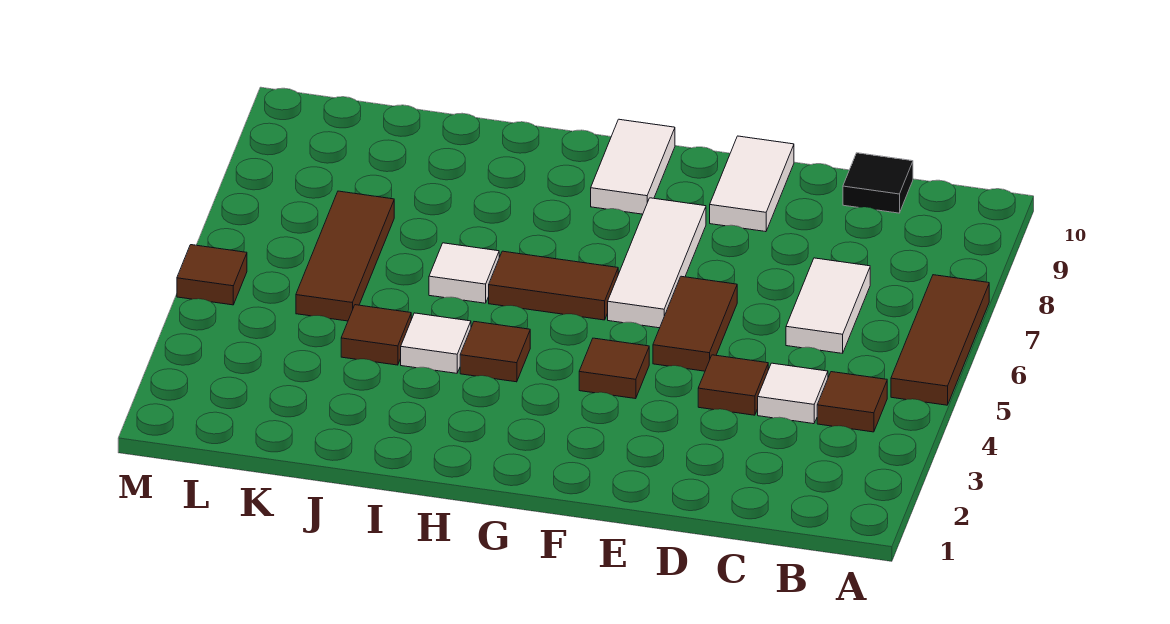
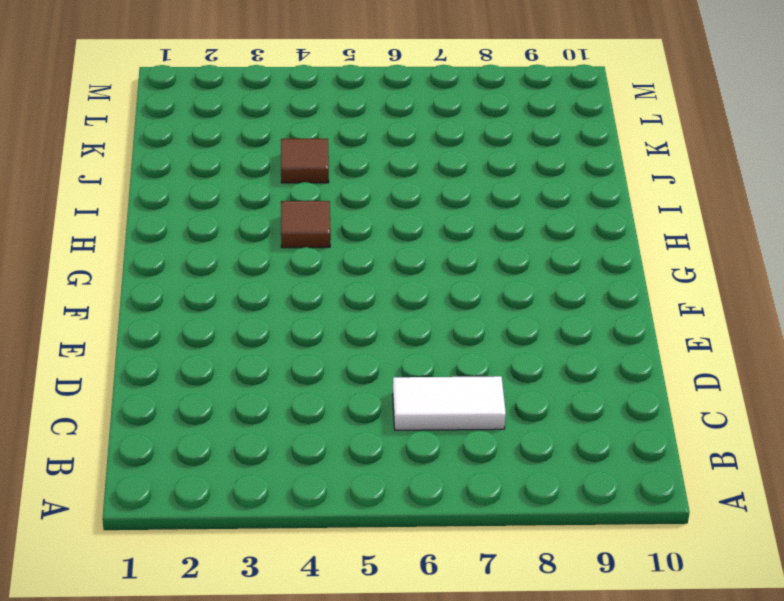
none -> brown tile A5:A7 level 1
none -> brown tile B4 level 1
none -> white tile C4 level 1

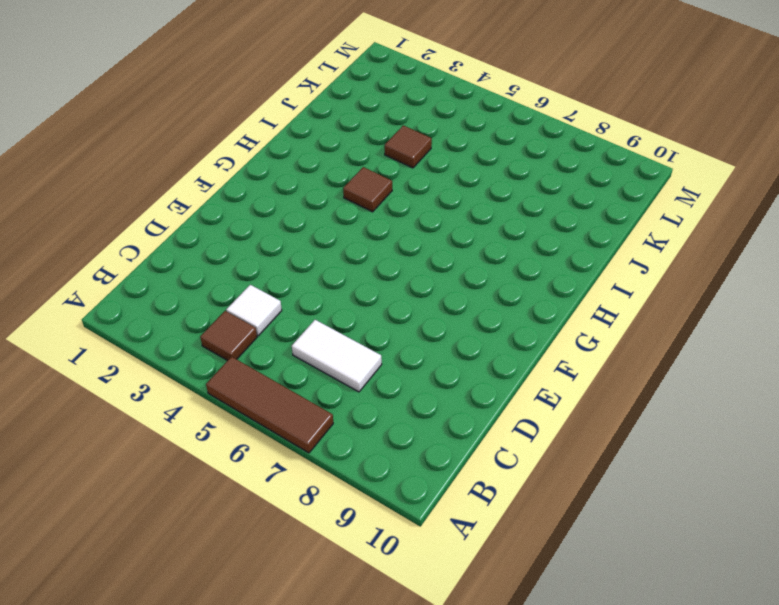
none -> black tile C10 level 1
none -> brown tile D4 level 1
none -> brown tile E5:E6 level 1

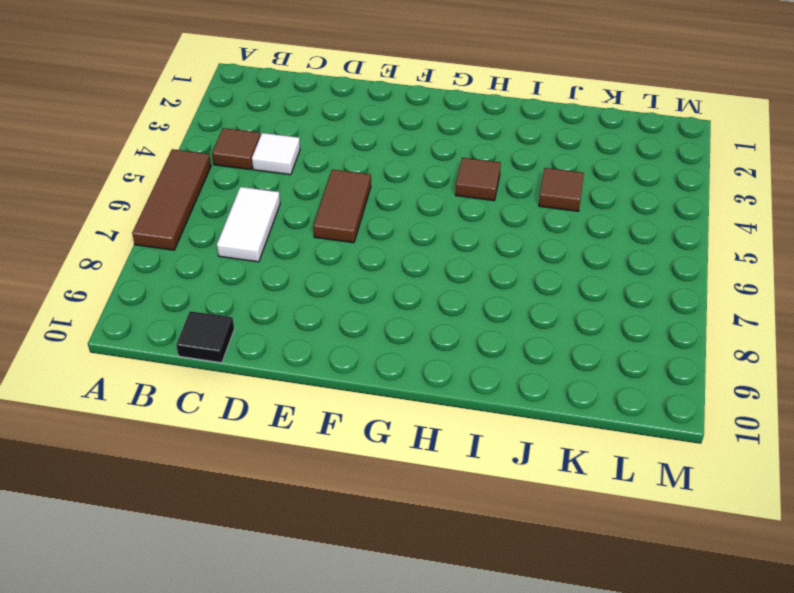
none -> brown tile D4 level 1
none -> white tile E9:E10 level 1
none -> brown tile F4 level 1

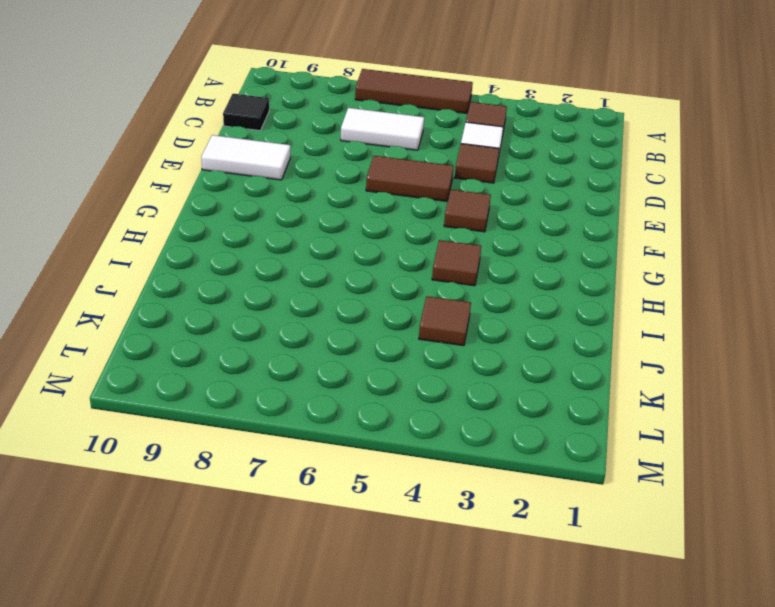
none -> white tile F6:F8 level 1
none -> brown tile G6:H6 level 1
none -> white tile G9:G10 level 1

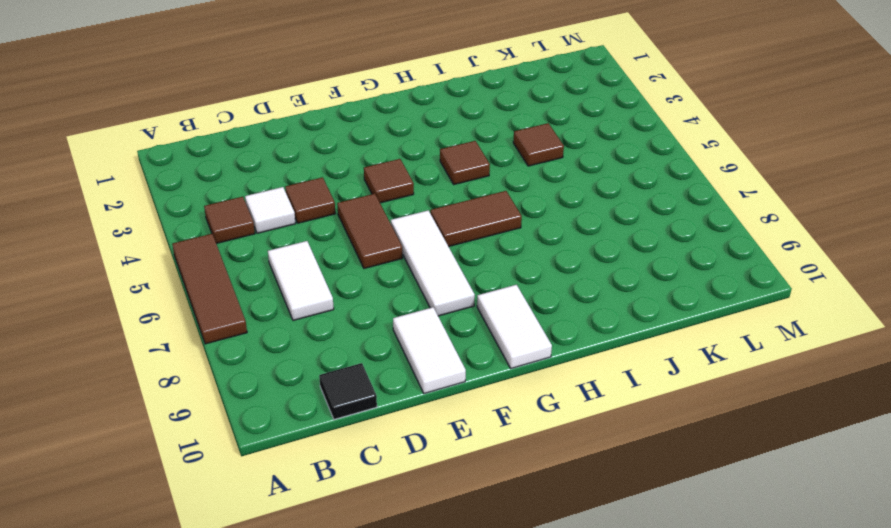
none -> white tile I4 level 1
none -> white tile I6 level 1
none -> brown tile K5:K7 level 1

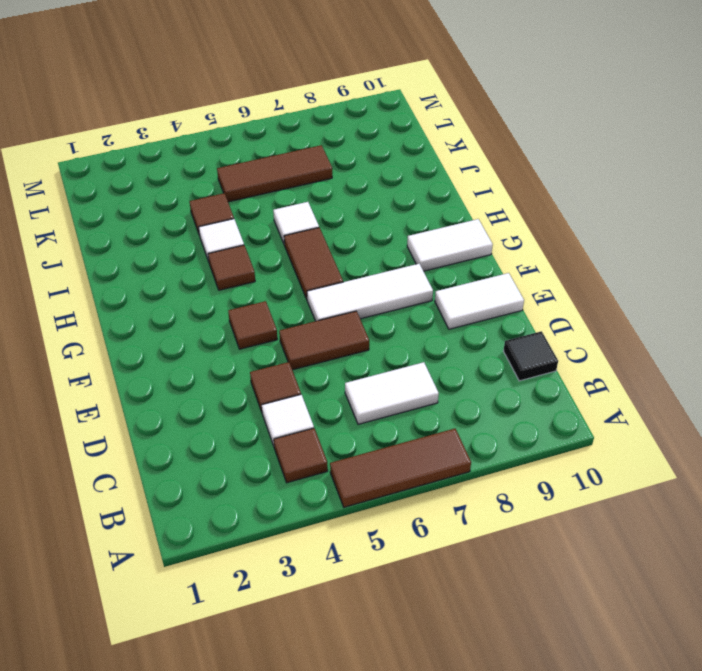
none -> brown tile M5 level 1

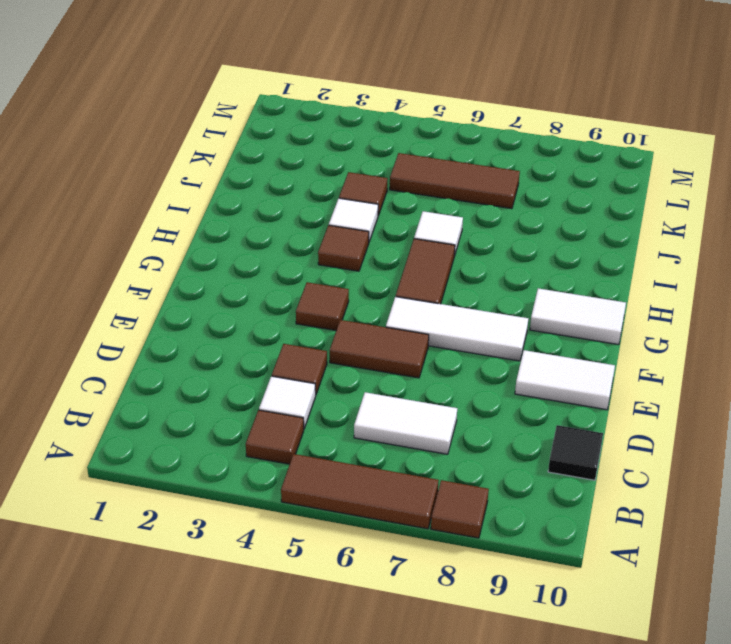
brown tile A8 level 1 -> brown tile M5 level 1

